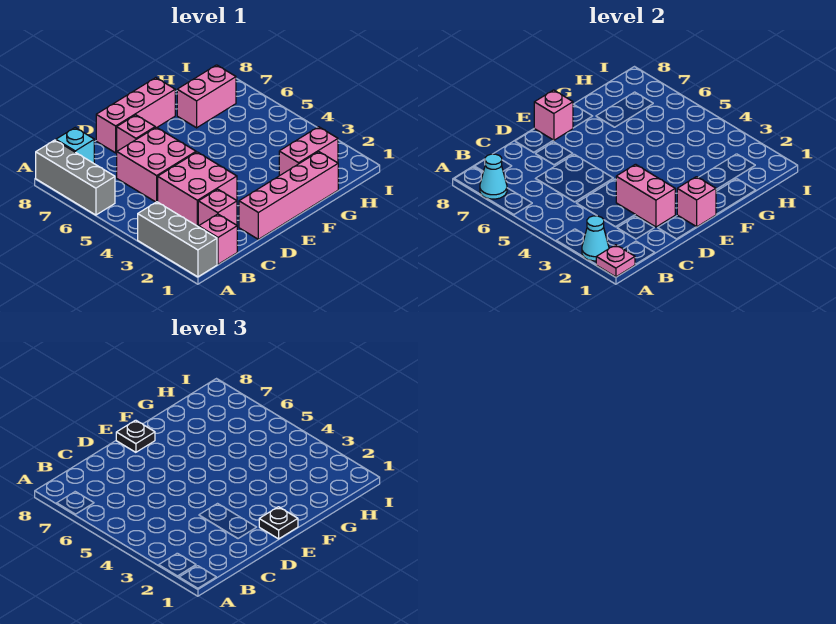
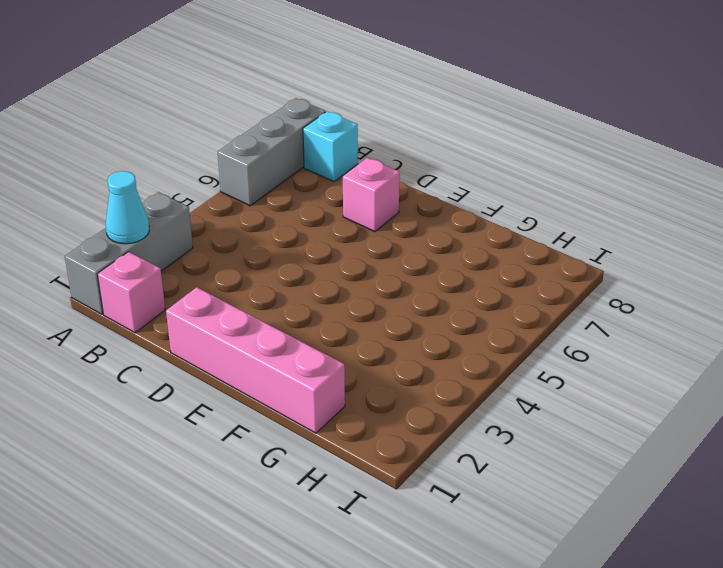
none -> pink brick C2 level 1
none -> pink brick C3:D4 level 1
none -> pink brick C5:D6 level 1

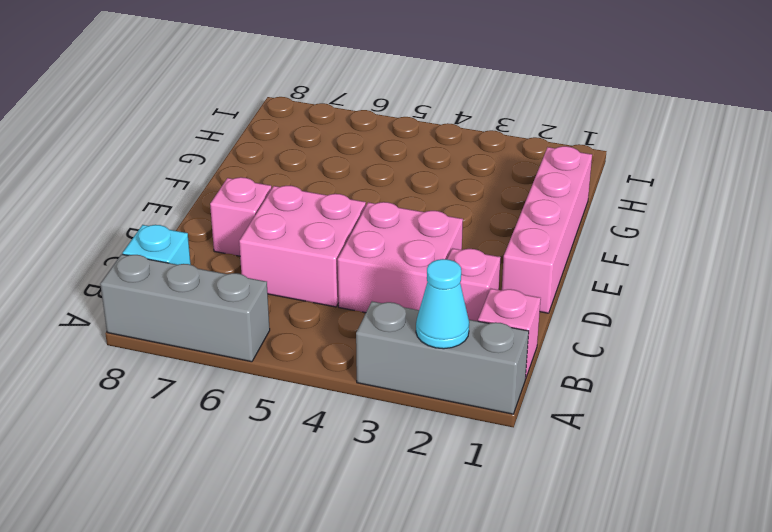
none -> pink brick D8:F8 level 1
none -> pink brick G2:H2 level 1
none -> pink brick G7:H7 level 1

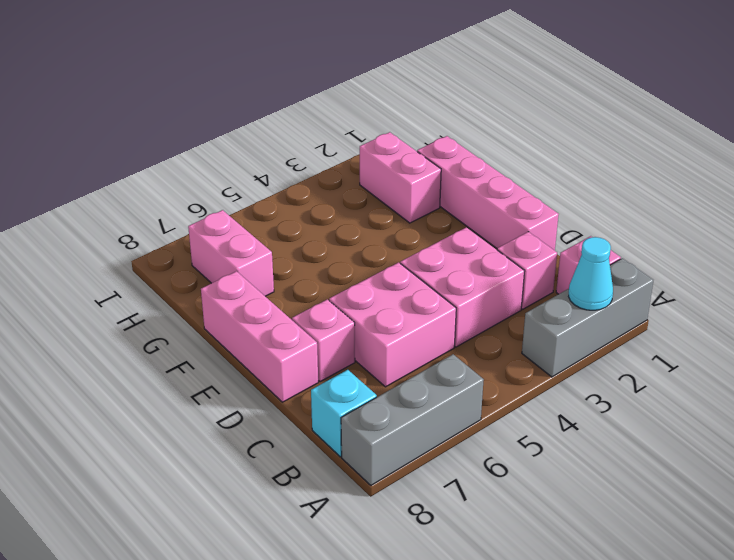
none -> pink plate A1 level 2
none -> cyan cone A7 level 2
none -> pink brick D2:D3 level 2

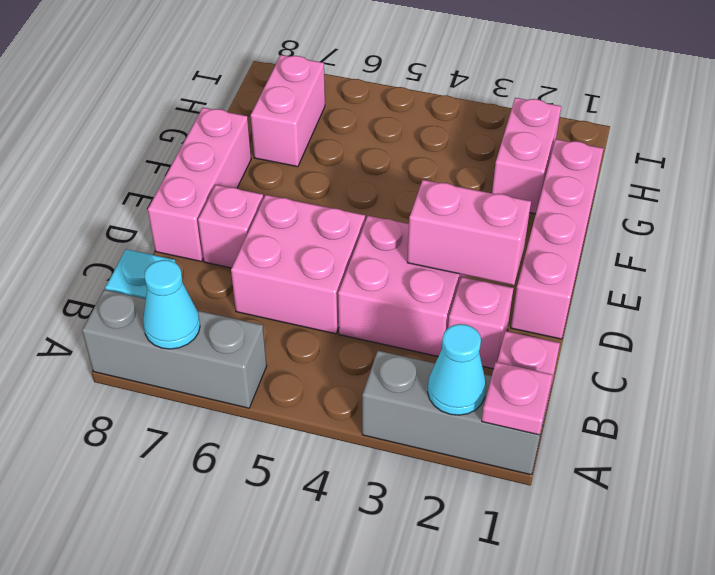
none -> pink brick E1 level 2
none -> pink brick E8 level 2
none -> black plate E1 level 3

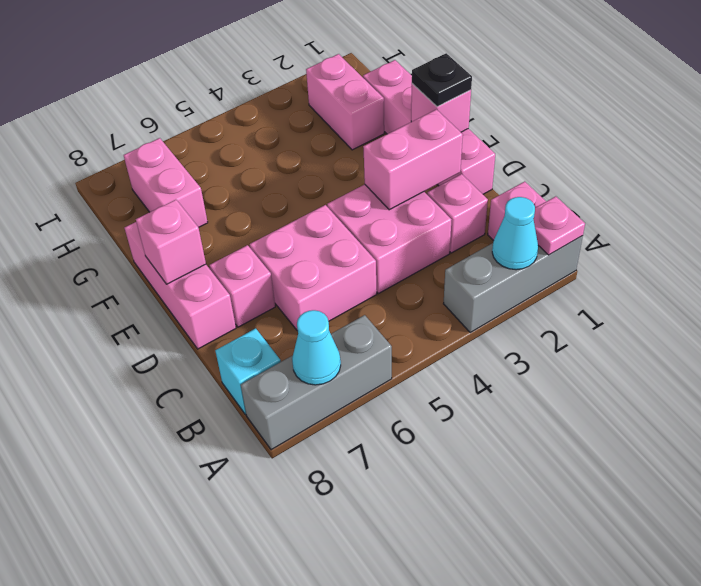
none -> black plate E8 level 3

